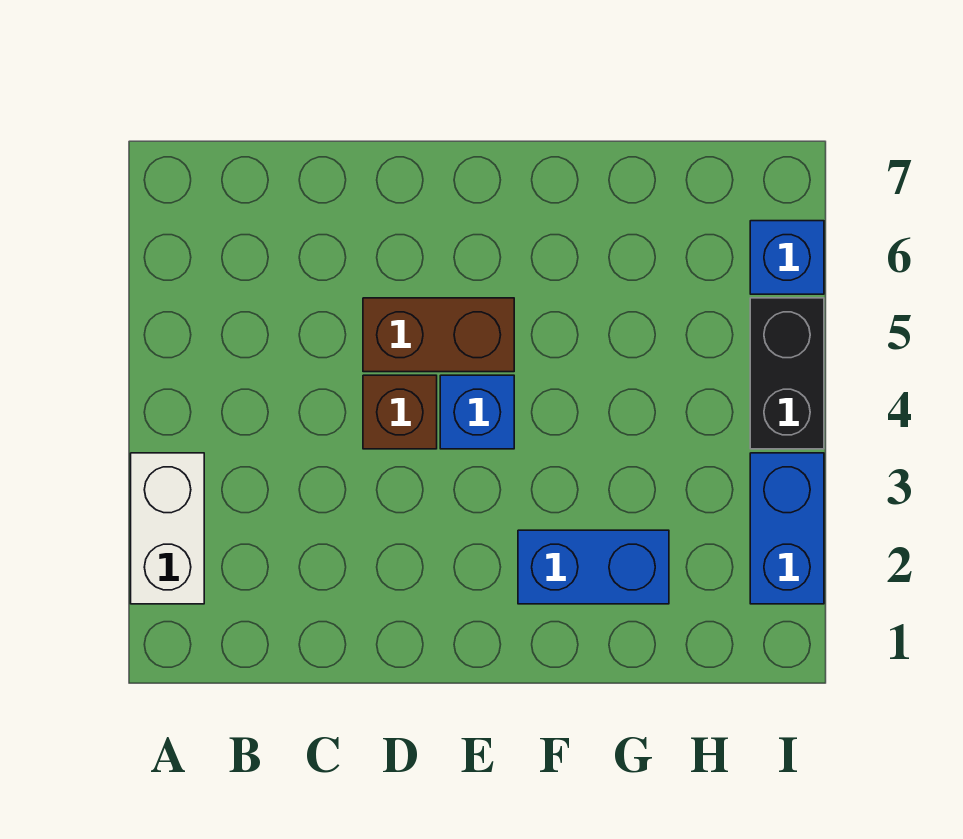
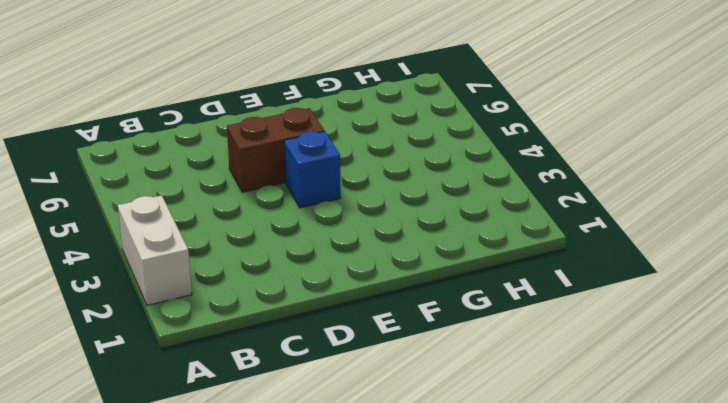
none -> brown brick D4 level 1
none -> blue brick F2:G2 level 1

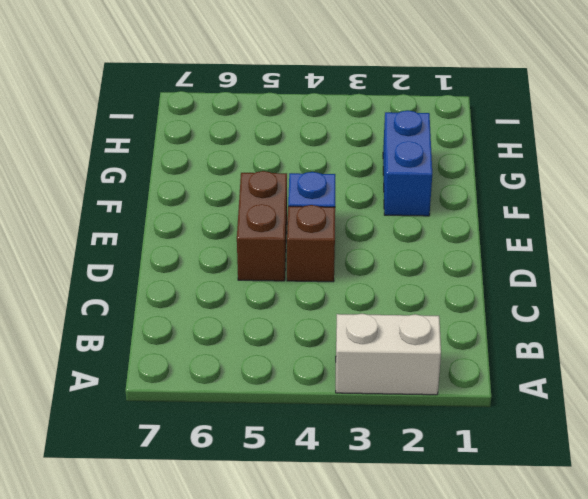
none -> blue brick I2:I3 level 1
none -> black brick I4:I5 level 1

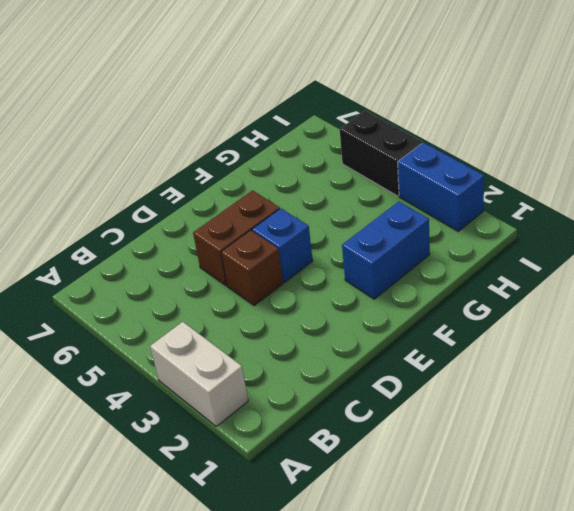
none -> blue brick I6 level 1

